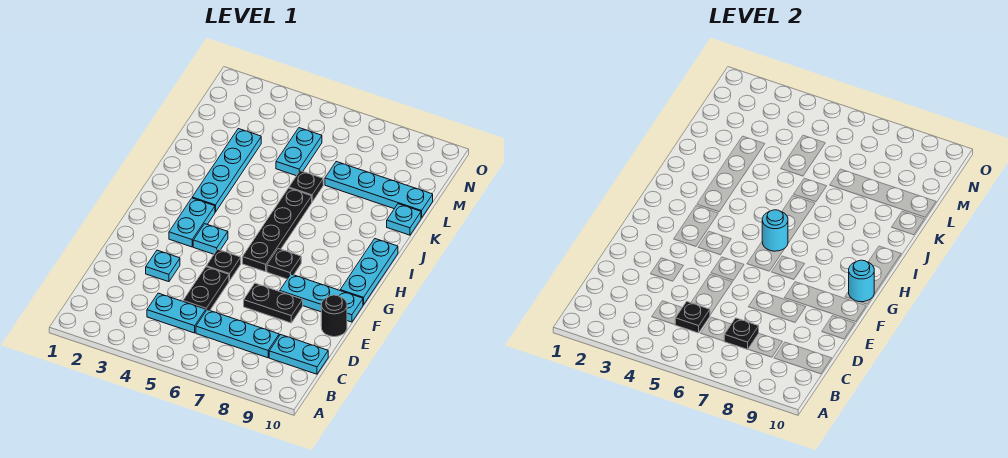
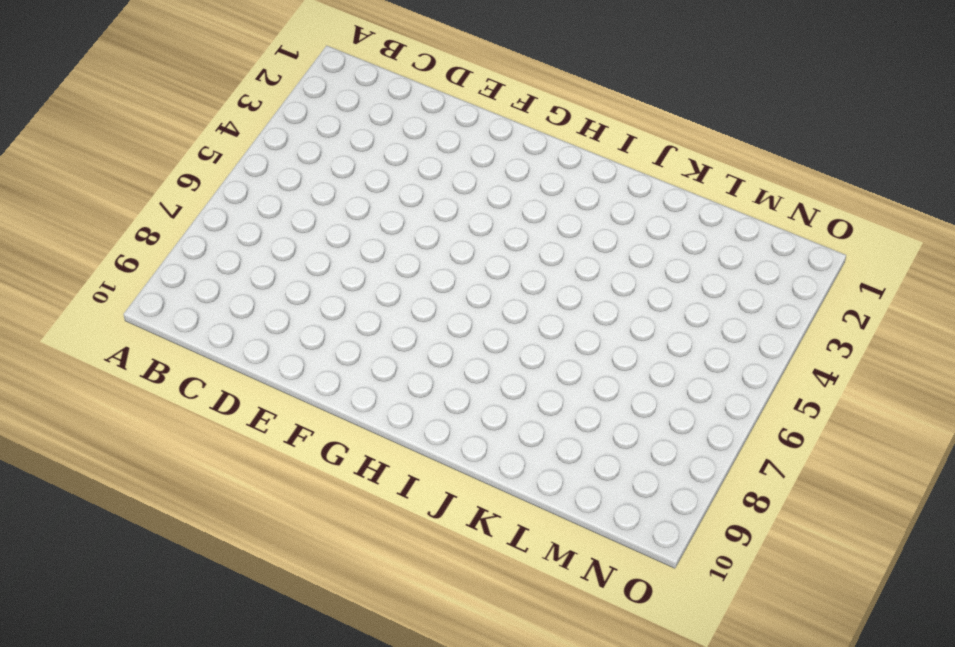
none -> cyan plate C4:C5 level 1
none -> cyan plate C6:C8 level 1
none -> cyan plate C9:C10 level 1

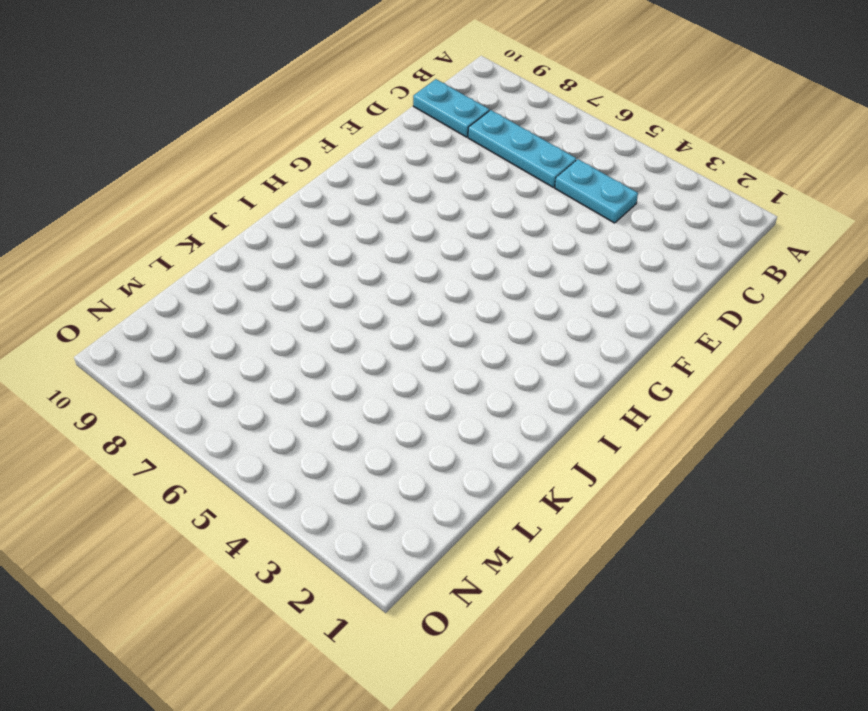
none -> black plate D5:E5 level 1
none -> cyan plate E3 level 1
none -> black plate E7:E8 level 1

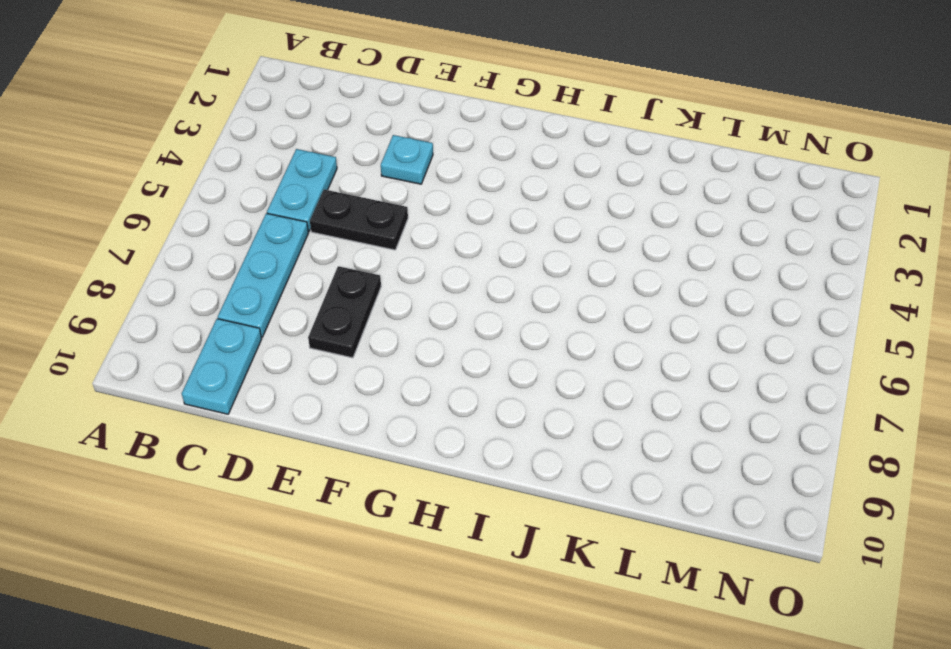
none -> black round brick E10 level 1
none -> black plate F5 level 1
none -> cyan plate F8:F10 level 1

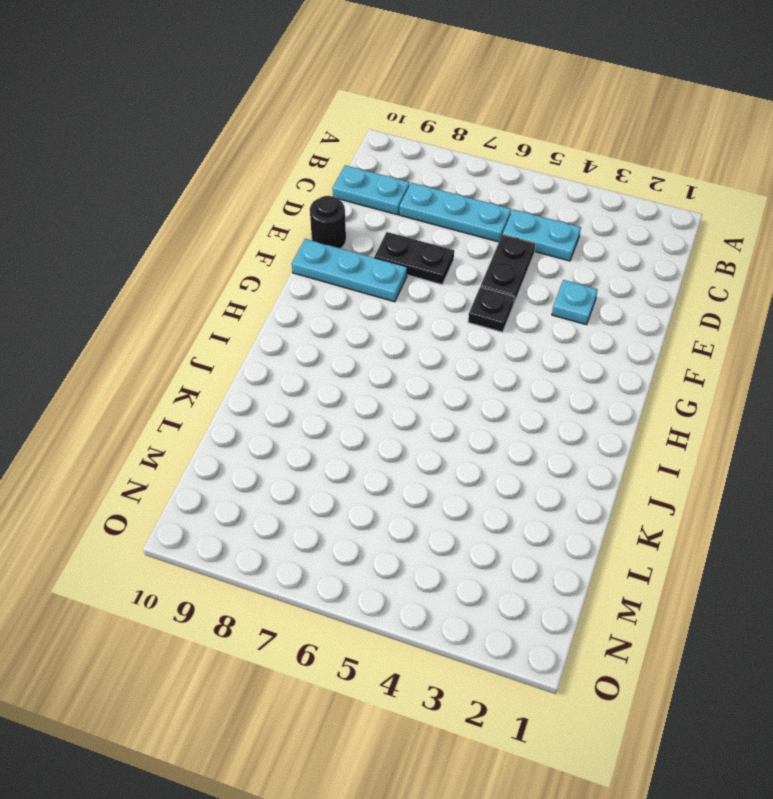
none -> cyan plate G3:H3 level 1
none -> cyan plate G4 level 1
none -> black plate G6:J6 level 1

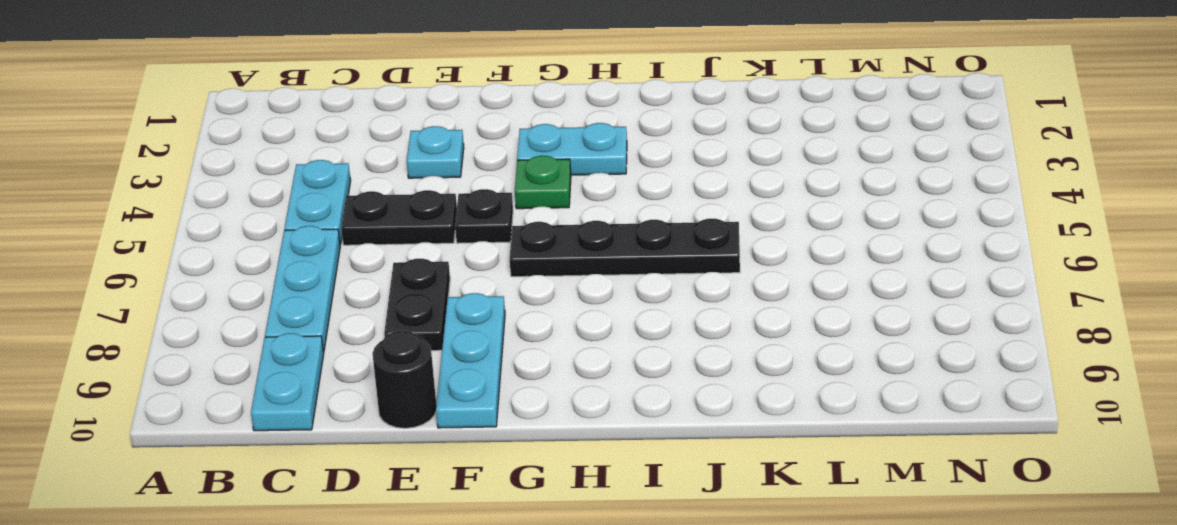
green plate G4 level 1 -> cyan plate G4 level 1
none -> black plate G7 level 1
none -> cyan plate G10:I10 level 1
none -> cyan plate I3:L3 level 1

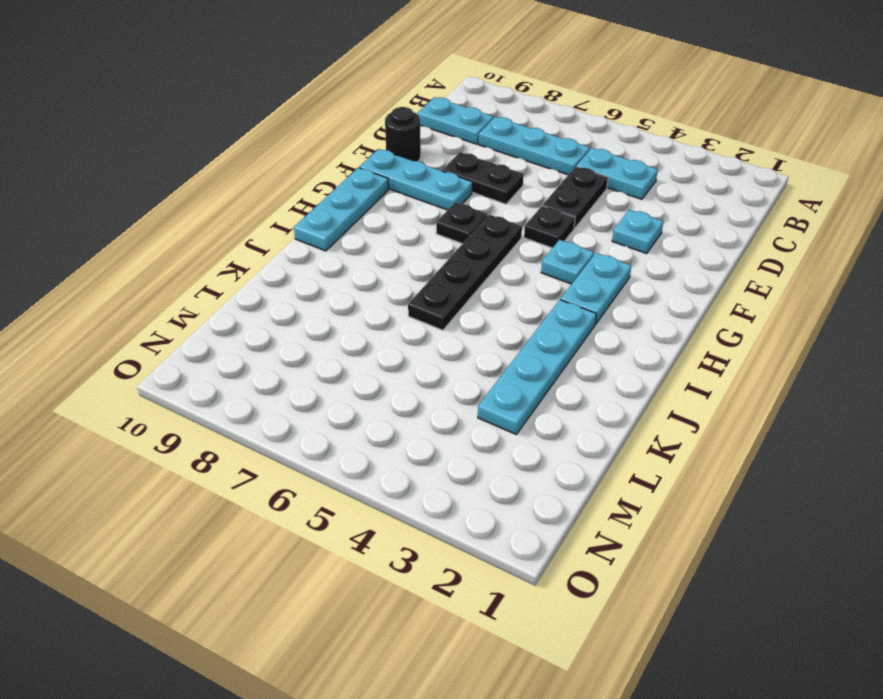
none -> black plate K6 level 1
none -> cyan plate K10 level 1
none -> cyan plate L5:M5 level 1

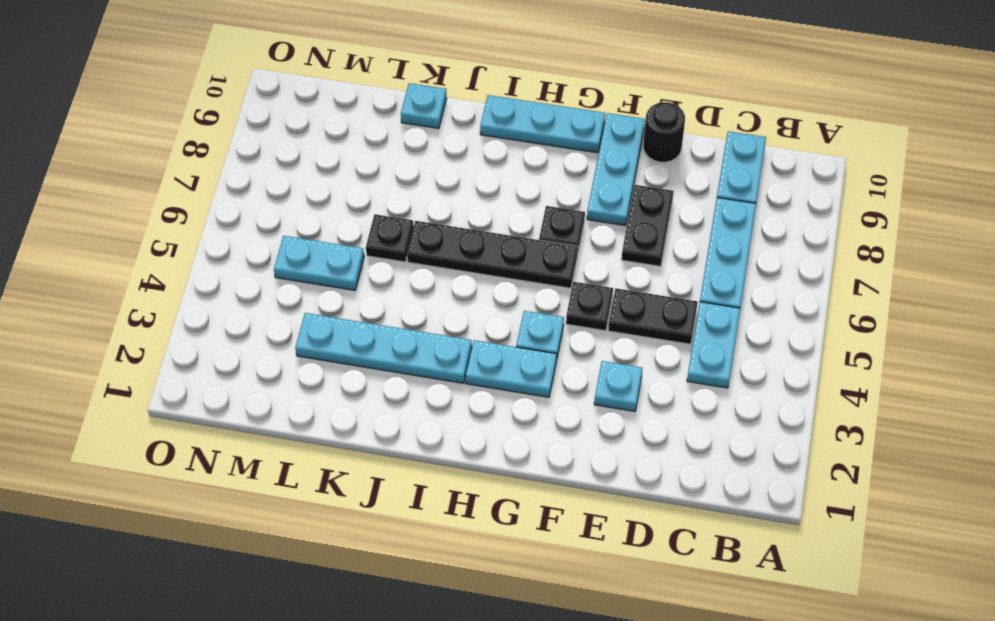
none -> cyan plate L7:L10 level 1
none -> black plate C5 level 2
none -> black plate C7 level 2

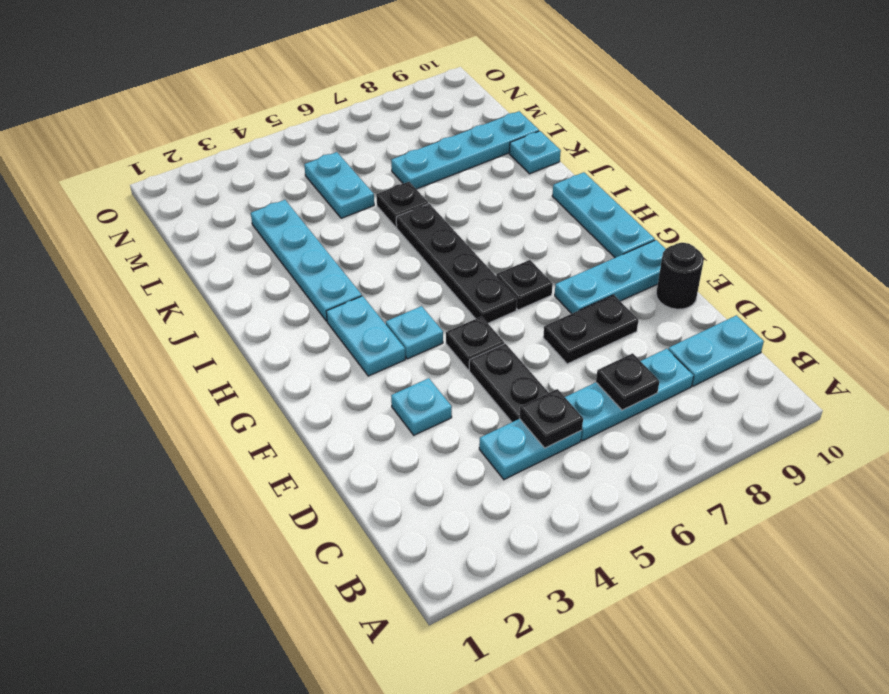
none -> cyan round brick G10 level 2
none -> cyan round brick H6 level 2

